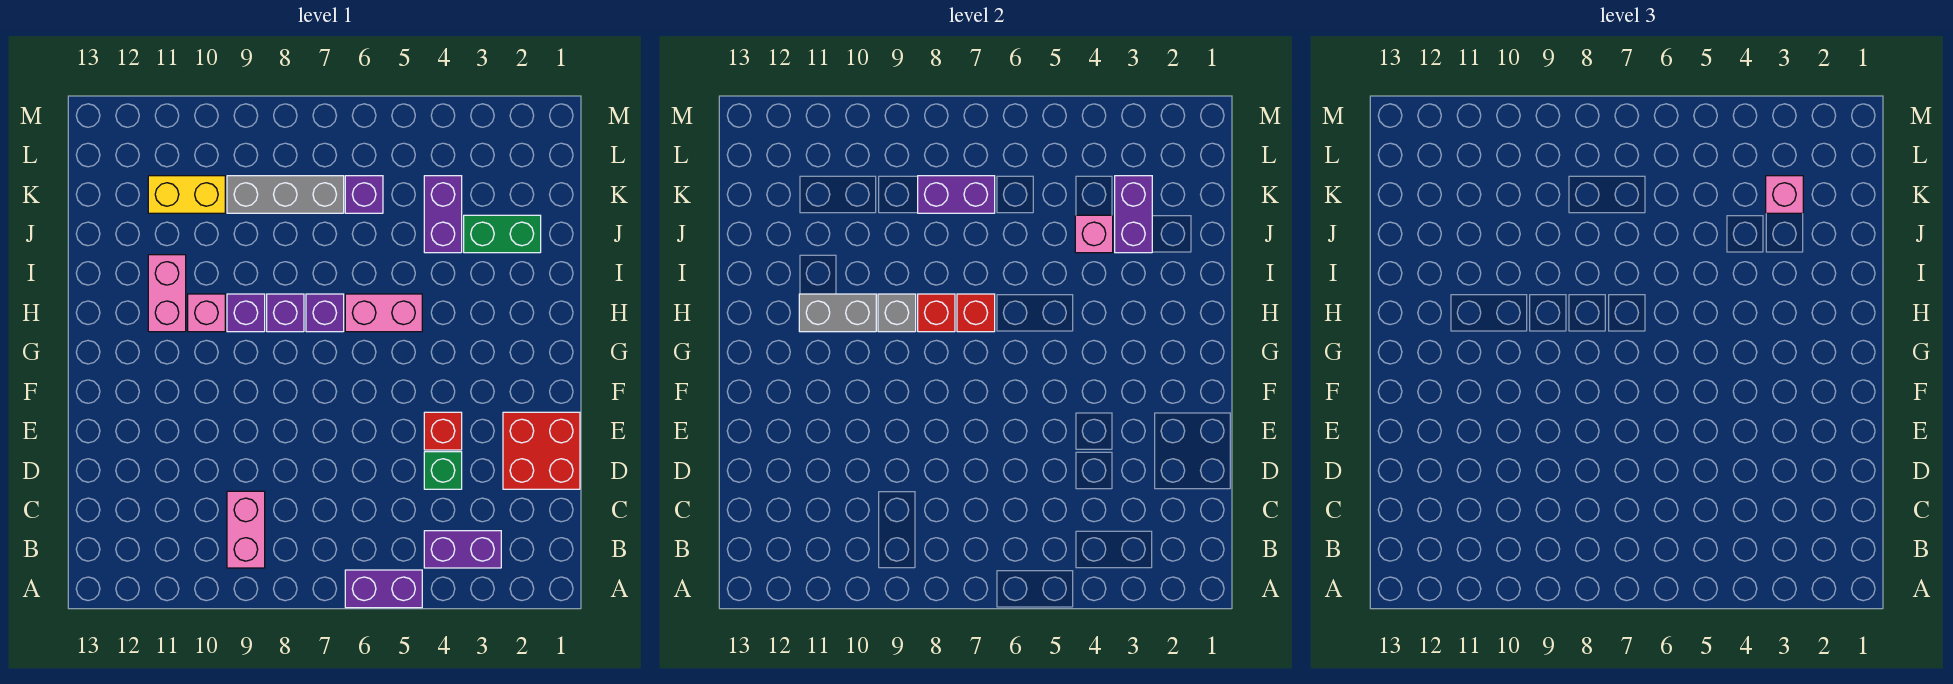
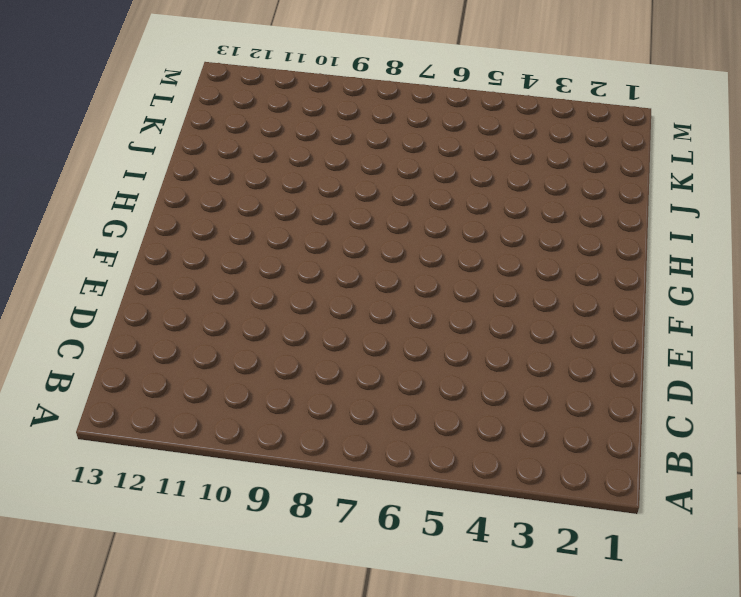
none -> purple brick A5:A6 level 1
none -> purple brick B3:B4 level 1
none -> pink brick B9:C9 level 1

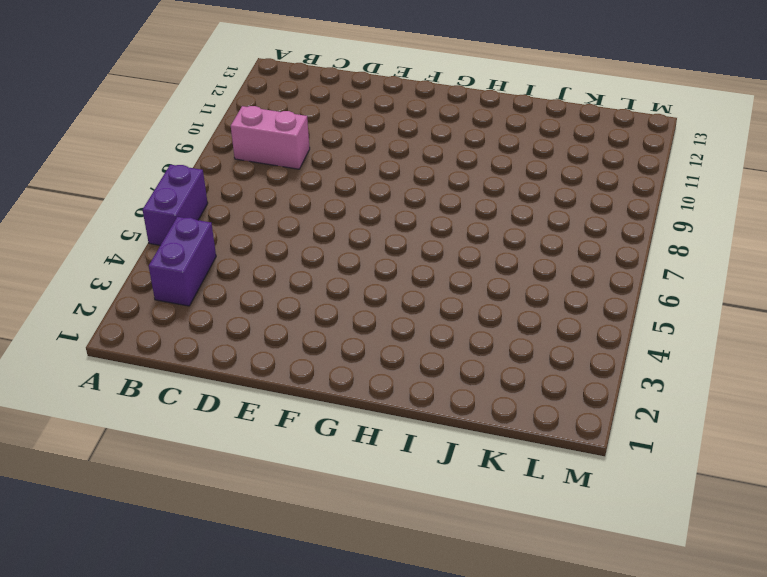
none -> red brick D1:E2 level 1
none -> green brick D4 level 1
none -> red brick E4 level 1

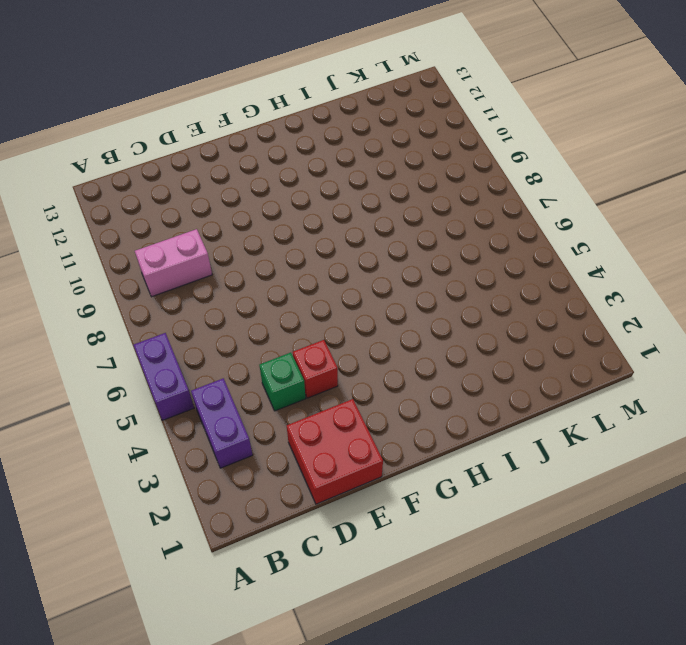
none -> pink brick H5:H6 level 1
none -> purple brick H7 level 1
none -> purple brick H8 level 1

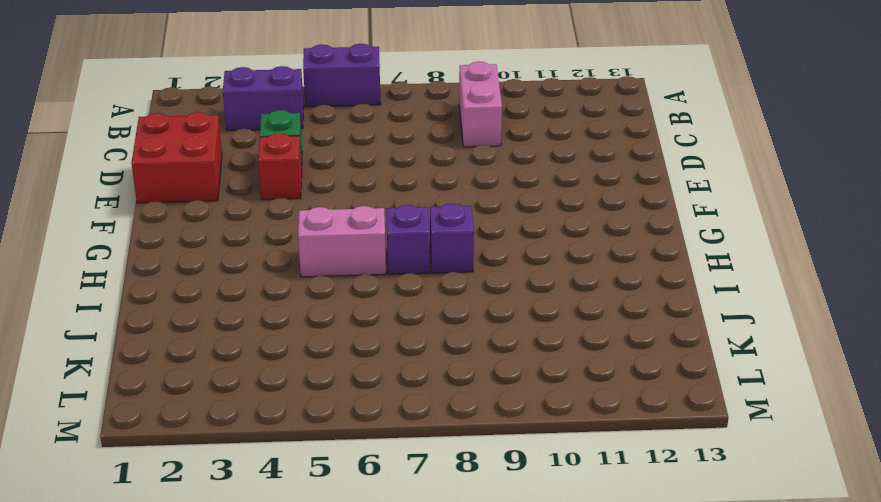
none -> purple brick H9 level 1
none -> pink brick H10 level 1
none -> pink brick H11:I11 level 1

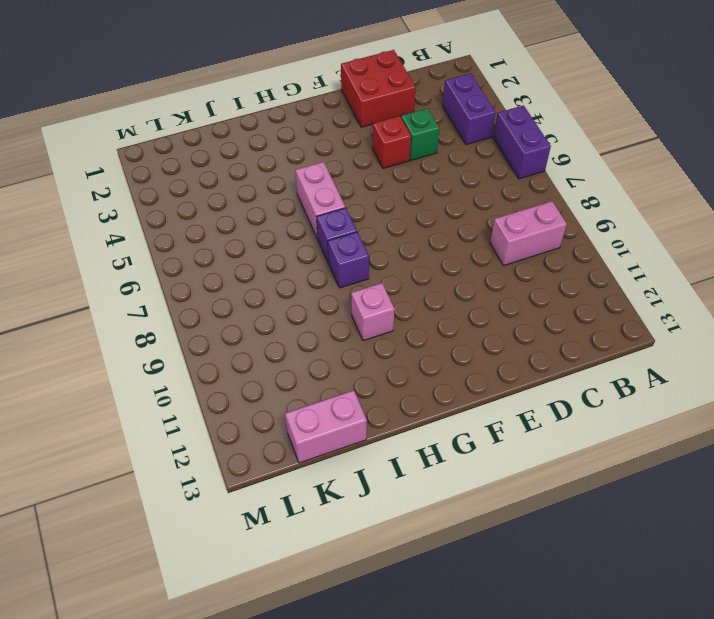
pink brick J13:K13 level 1 -> pink brick H11:I11 level 1
none -> purple brick H9 level 1
none -> green brick J2:J3 level 1
none -> purple brick J4:K4 level 1

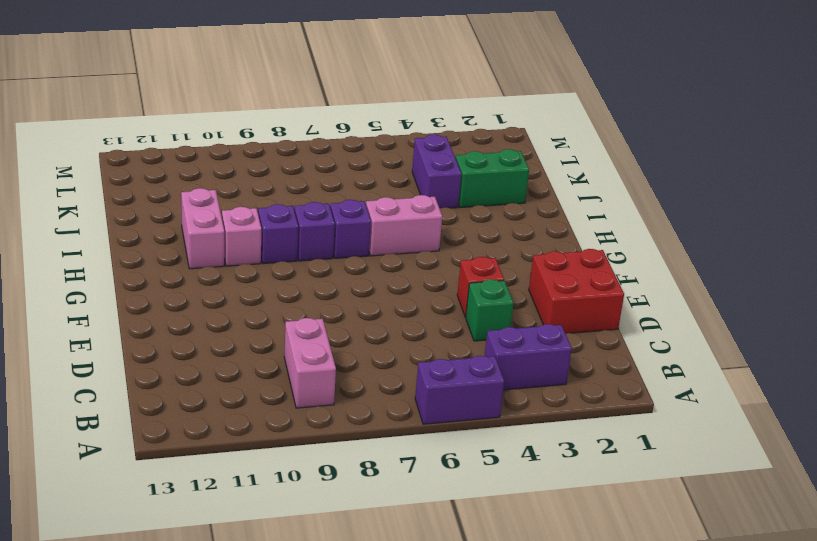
none -> purple brick K6 level 1
none -> grey brick K7:K9 level 1
none -> yellow brick K10:K11 level 1

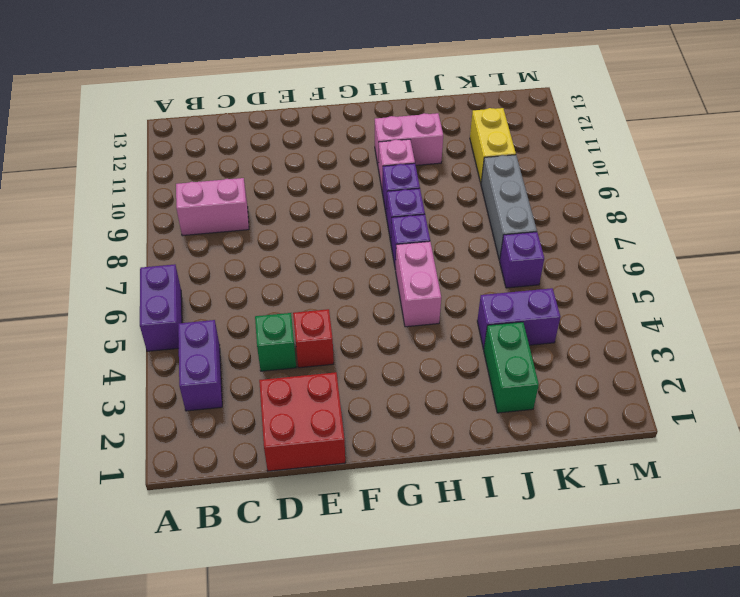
none -> red brick H7 level 2
none -> red brick H8 level 2
none -> grey brick H9 level 2

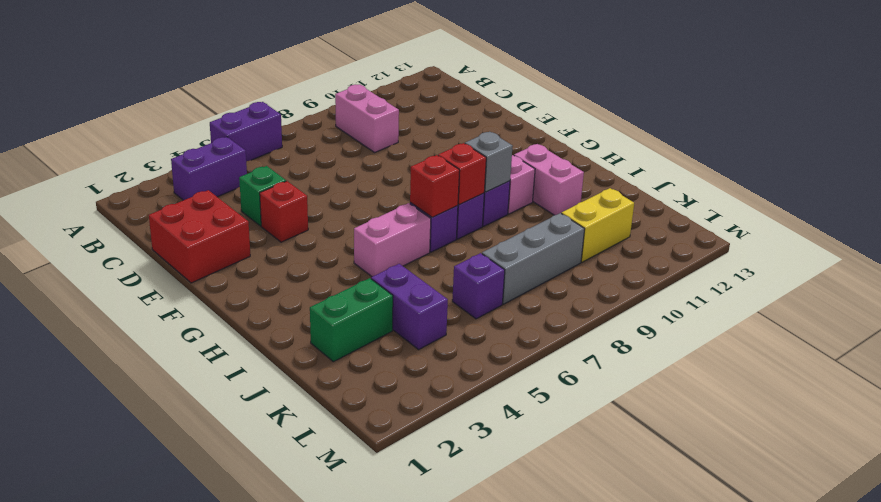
none -> grey brick H10:H11 level 2
none -> purple brick J3:K3 level 2
none -> pink brick J4 level 2

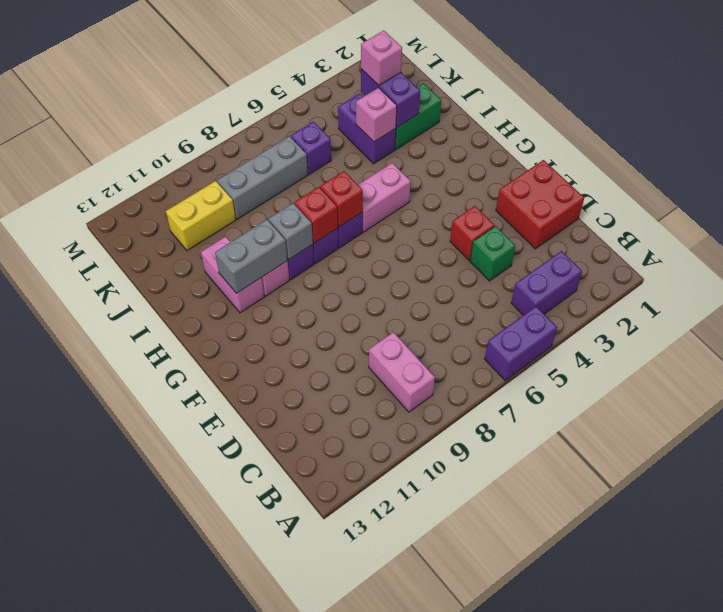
none -> purple brick K7:K8 level 2

